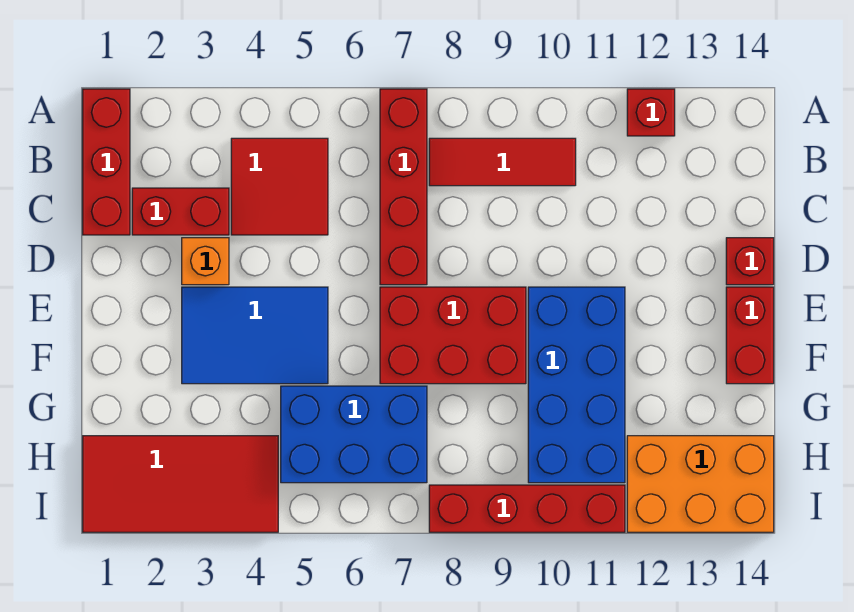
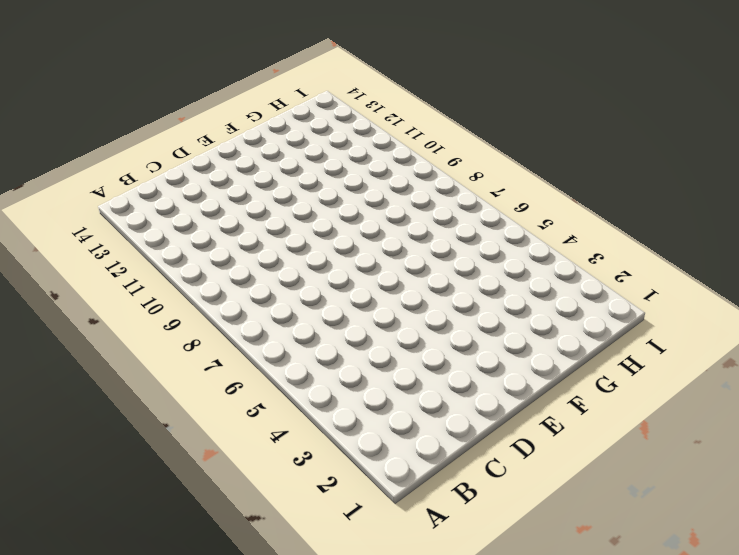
none -> red brick A1:C1 level 1
none -> red brick A7:D7 level 1
none -> red brick A12 level 1

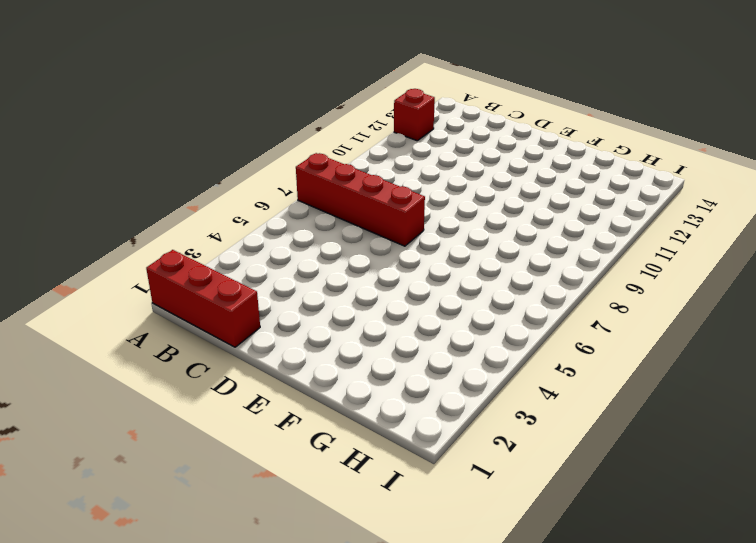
none -> red tile B4:C5 level 1
none -> red tile B8:B10 level 1
none -> red brick C2:C3 level 1

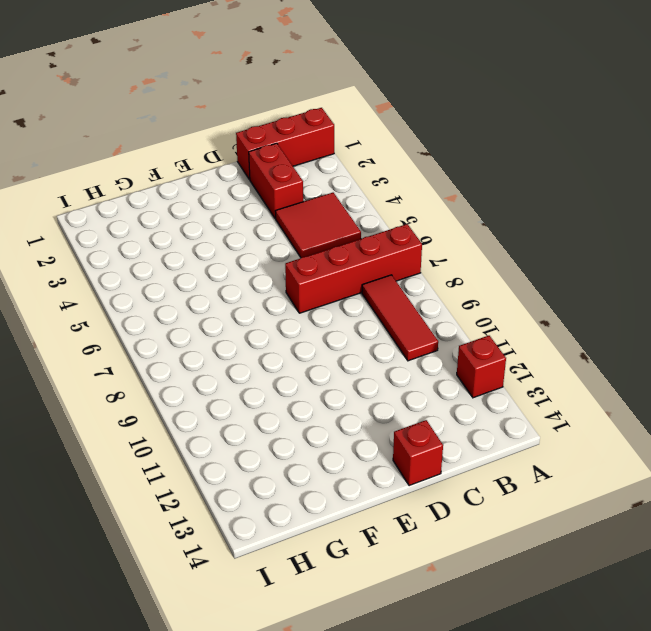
none -> orange brick D3 level 1
none -> blue tile E3:F5 level 1
none -> red brick E7:F9 level 1

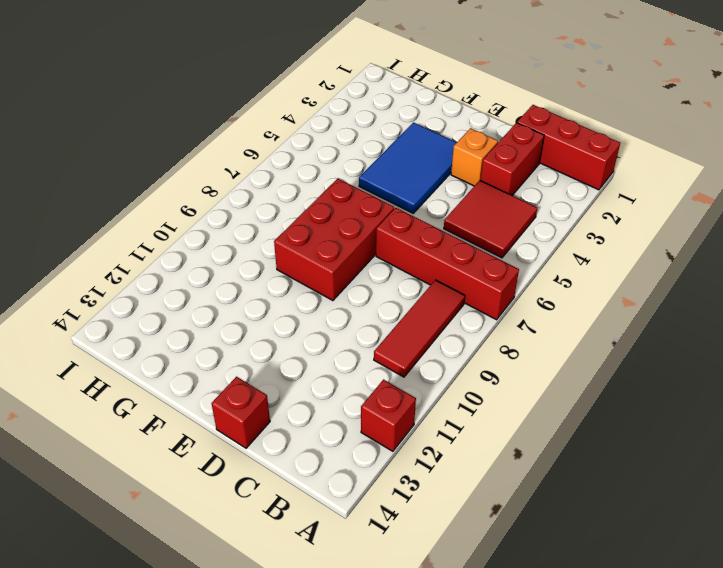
none -> blue brick E10:H11 level 1
none -> red brick E14:F14 level 1
none -> blue brick G5:H7 level 1

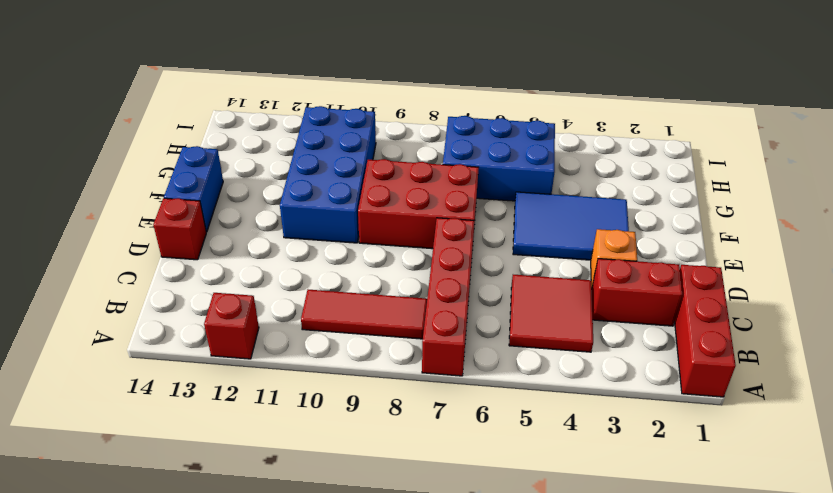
blue brick E14:F14 level 1 -> red brick E14:F14 level 1
none -> red tile H1:I4 level 1
none -> orange brick H12:I14 level 1
none -> red brick I8:I11 level 1

